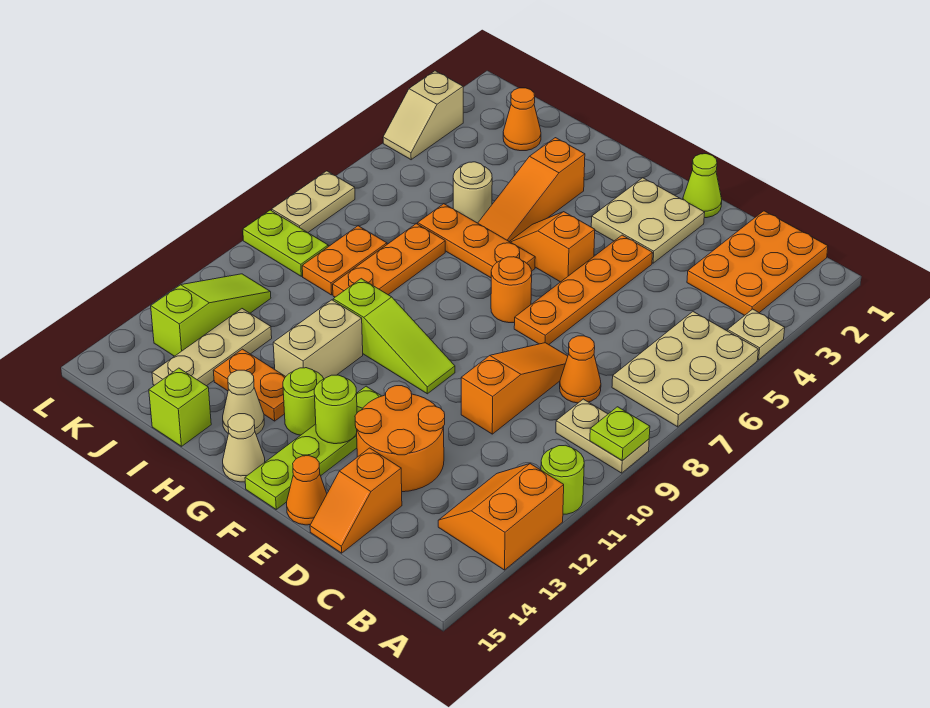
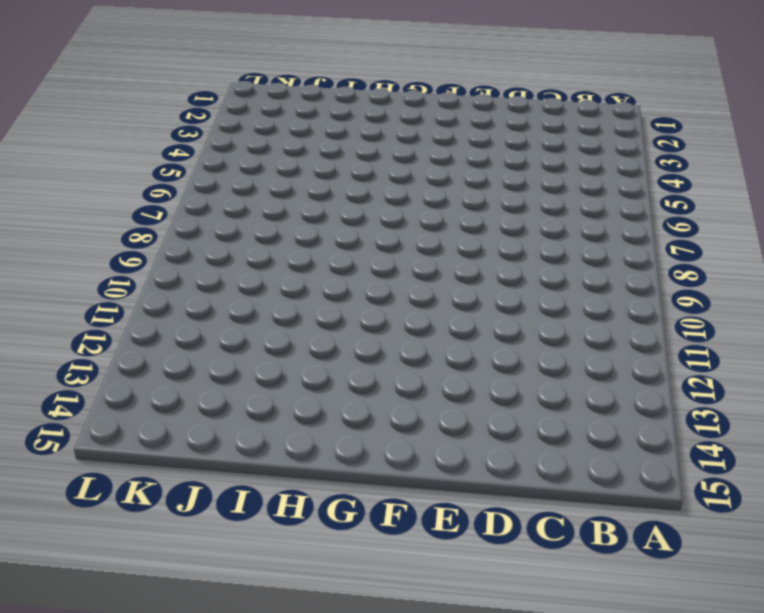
none -> tan plate A4 level 1
none -> tan plate A5:B7 level 1
none -> tan plate A9:B9 level 1
none -> lime round brick A11 level 1

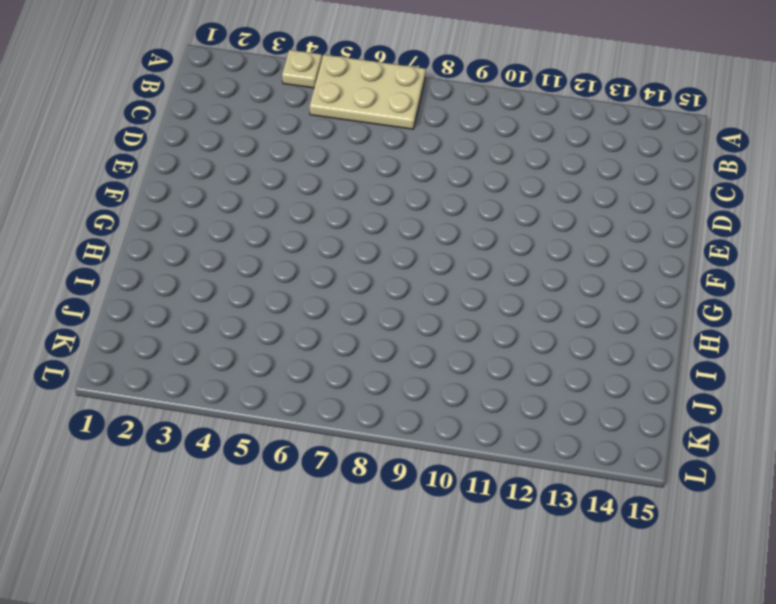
none -> tan plate A9:B9 level 1
none -> lime round brick A11 level 1
none -> orange slope A12:B13 level 1 top A
none -> orange plate B1:C3 level 1

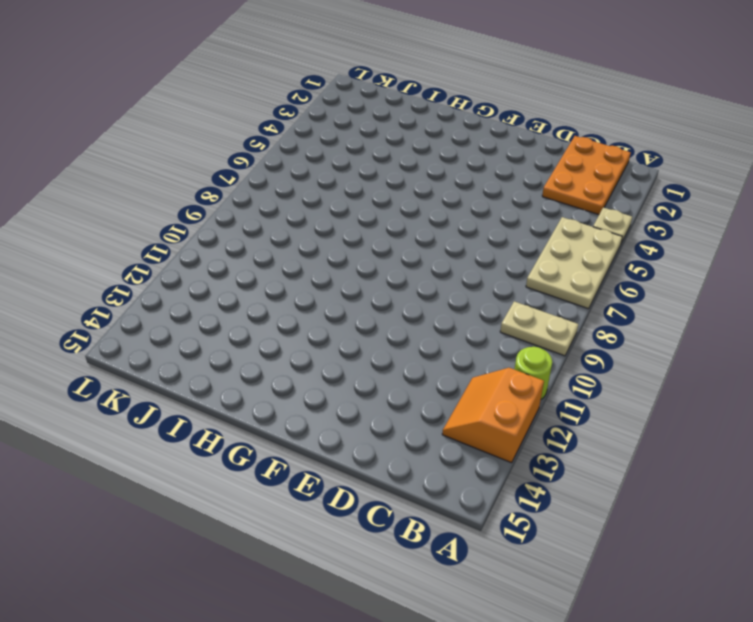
none -> orange cone C8 level 1
none -> orange slope D8:D10 level 1 top 10
none -> orange round brick D12:E13 level 1
none -> orange slope D14:D15 level 1 top 14

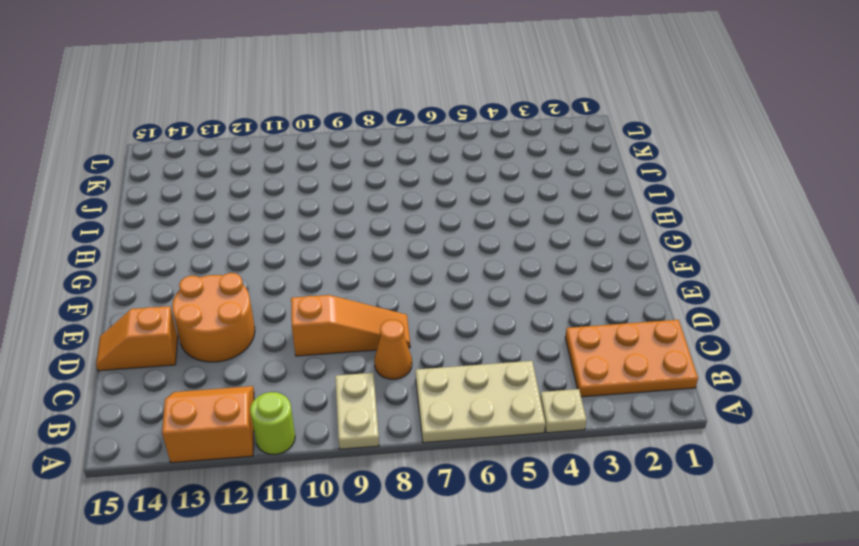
none -> lime cone E1 level 1
none -> tan plate E2:F3 level 1
none -> orange plate E4:E7 level 1
none -> orange cone E15 level 1

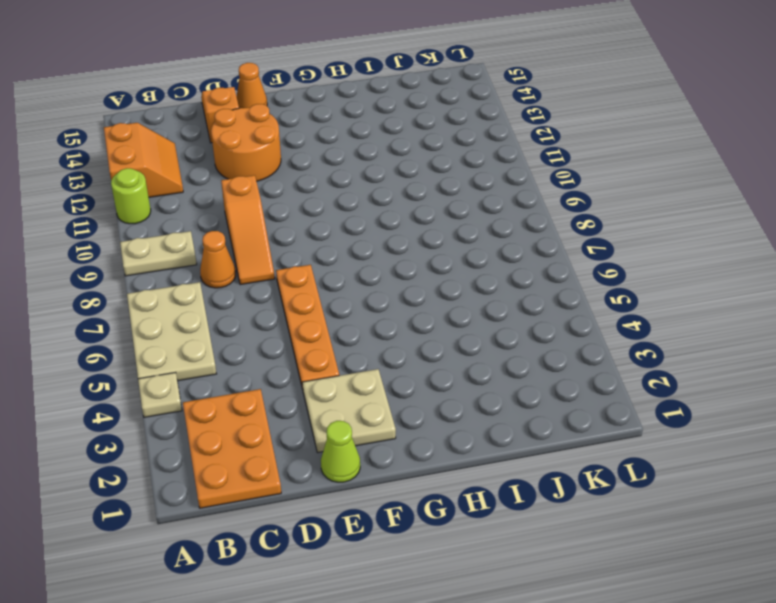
none -> orange slope F5:G5 level 1 top F
none -> orange round brick F7 level 1
none -> lime slope F10:H10 level 1 top H
none -> lime plate F12:F15 level 1

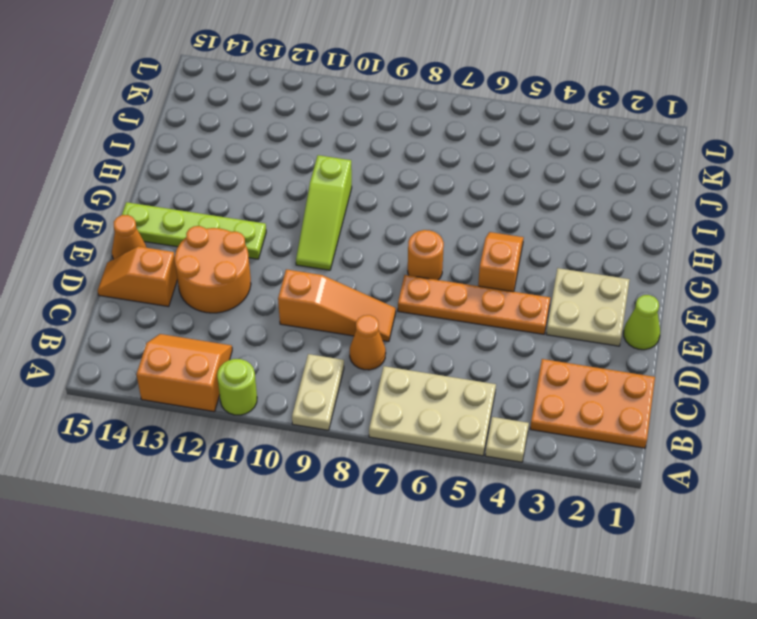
none -> orange plate G6:I6 level 1
none -> lime round brick G13 level 1
none -> tan cone G15 level 1
none -> orange slope H3:H5 level 1 top 3

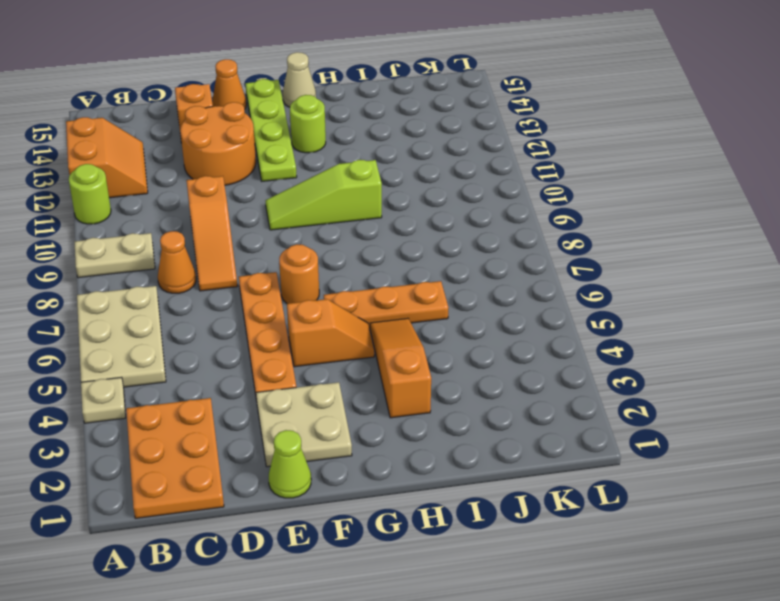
none -> tan brick H11:H12 level 1
none -> orange plate H13:I13 level 1
none -> tan cone H14 level 1
none -> tan round brick I5 level 1

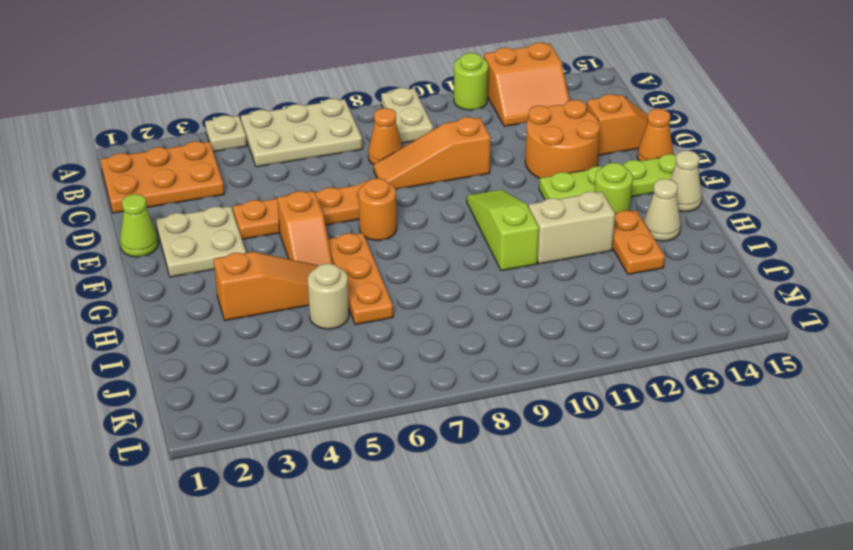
none -> orange plate I7:I9 level 1
none -> lime brick I15 level 1
none -> orange cone J2 level 1
none -> orange plate J8:J9 level 1

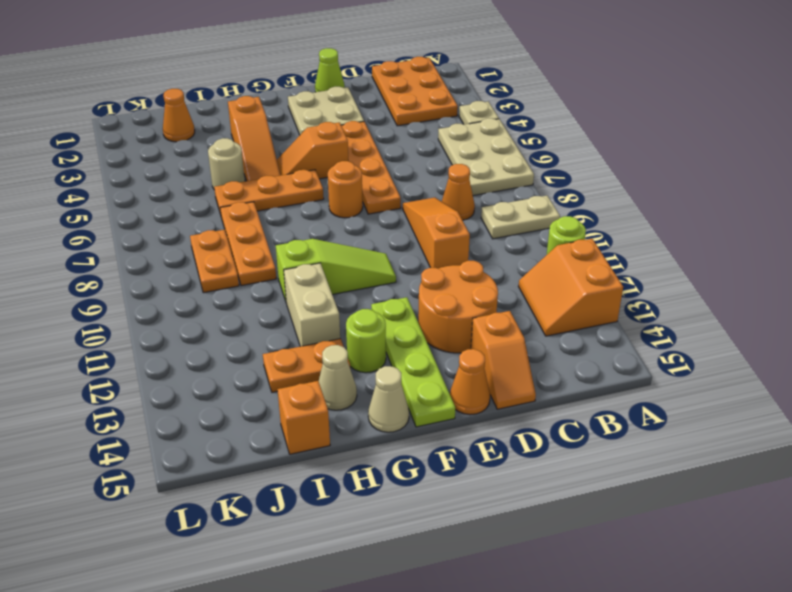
orange brick I15 level 1 -> lime brick I15 level 1
none -> tan plate J12:J14 level 1
none -> lime plate K9:L9 level 1
none -> lime slope K11:K13 level 1 top 13
none -> tan slope L3:L4 level 1 top 3

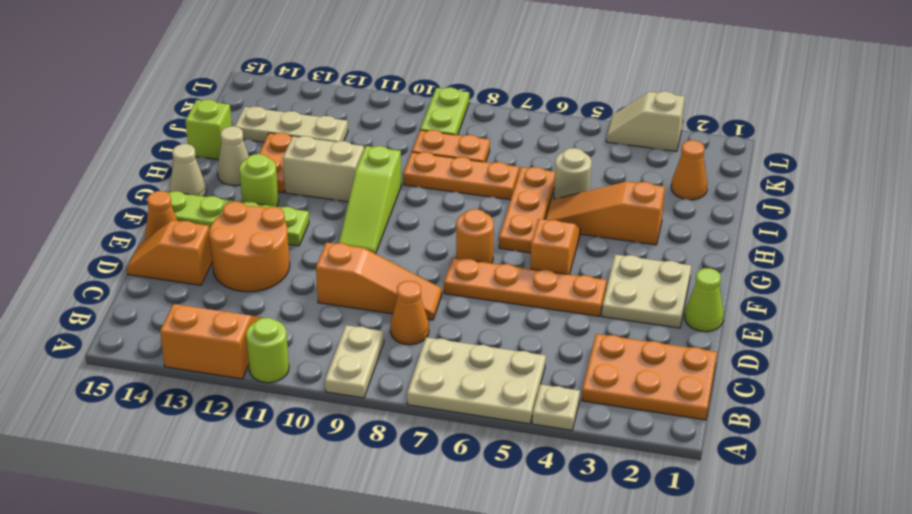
none -> lime slope K11:K13 level 1 top 13
none -> tan plate L7:L8 level 1
none -> lime plate A9 level 2
none -> lime round brick F13 level 2

